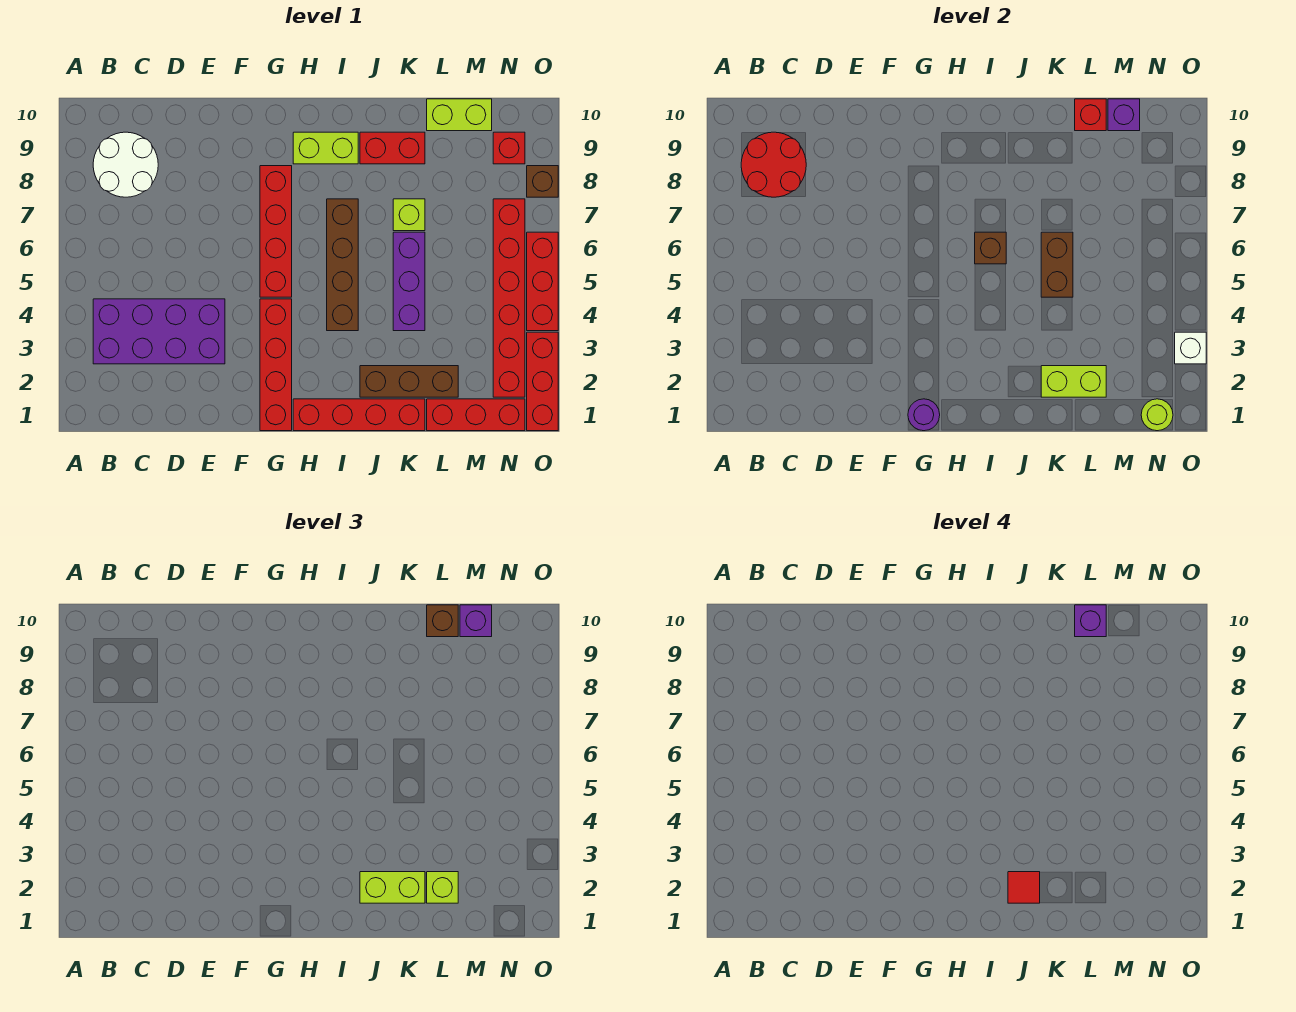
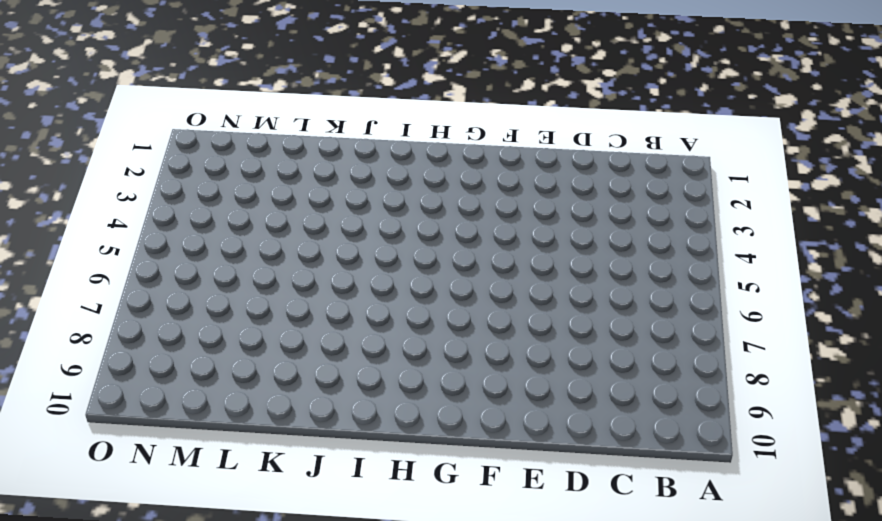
none -> purple brick B3:E4 level 1
none -> white round brick B8:C9 level 1
none -> red brick G1:G4 level 1
none -> red brick G5:G8 level 1

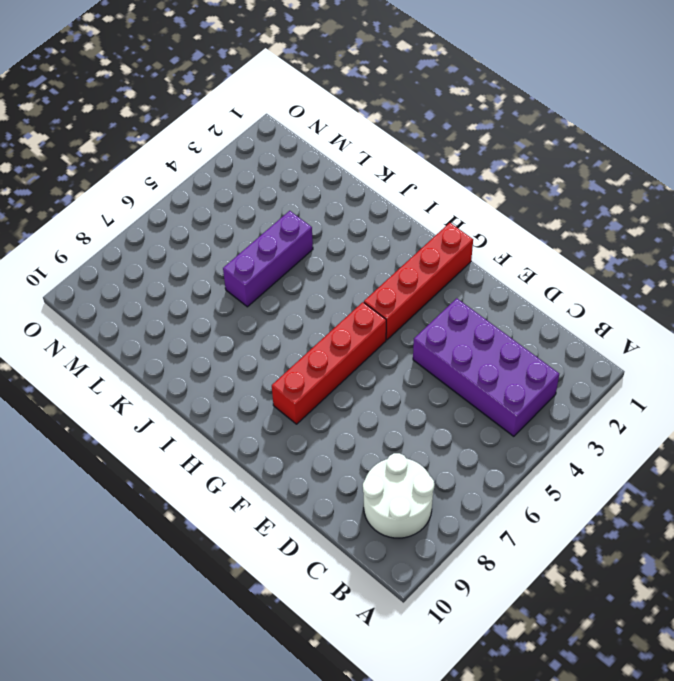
none -> red brick H1:K1 level 1
none -> lime brick H9:I9 level 1
none -> brown brick I4:I7 level 1
none -> brown brick J2:L2 level 1

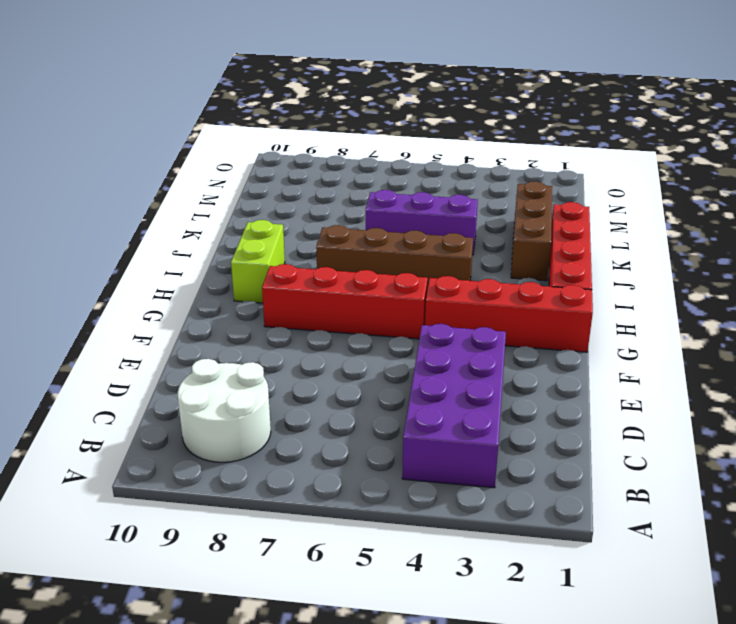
none -> red brick J9:K9 level 1
none -> lime brick K7 level 1
none -> red brick L1:N1 level 1
none -> lime brick L10:M10 level 1

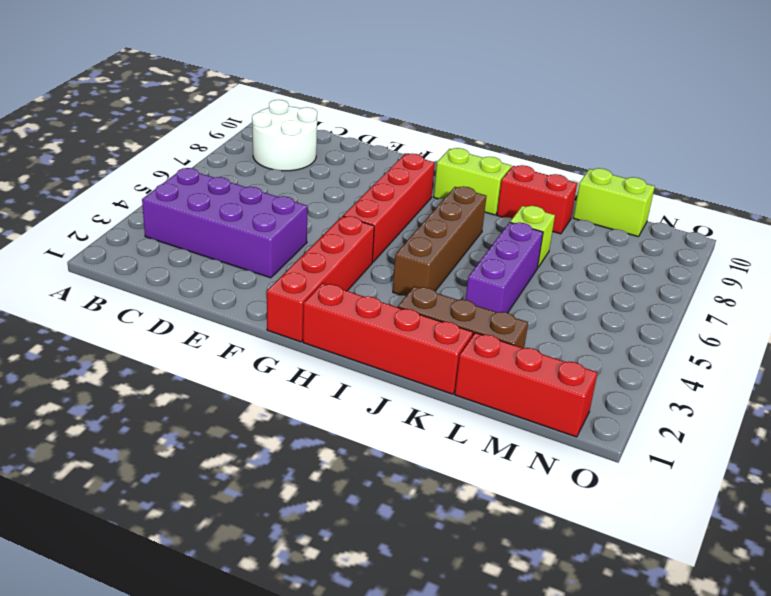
none -> red brick N2:N7 level 1
none -> red brick N9 level 1
none -> red brick O1:O3 level 1
none -> red brick O4:O6 level 1

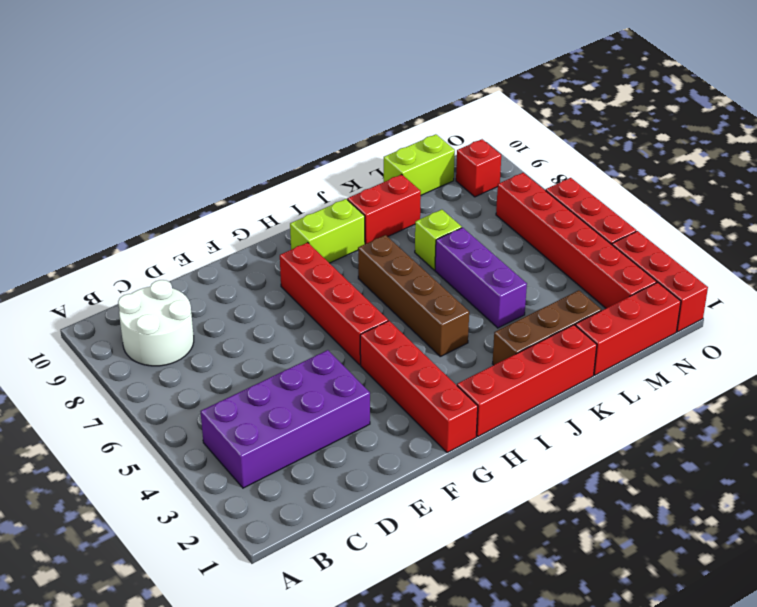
none -> brown brick O8 level 1
none -> red round brick B8:C9 level 2
none -> purple round brick G1 level 2
none -> brown brick I6 level 2

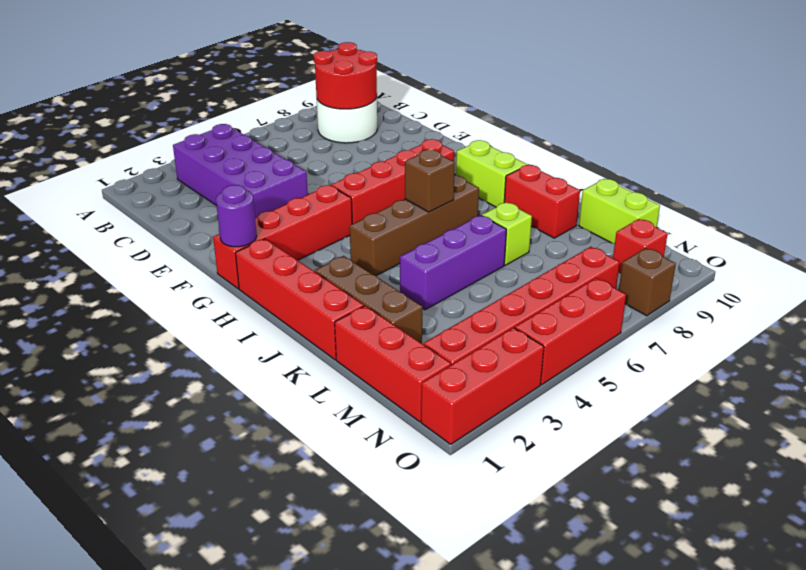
none -> lime brick K2:L2 level 2
none -> brown brick K5:K6 level 2
none -> red brick L10 level 2
none -> purple brick M10 level 2

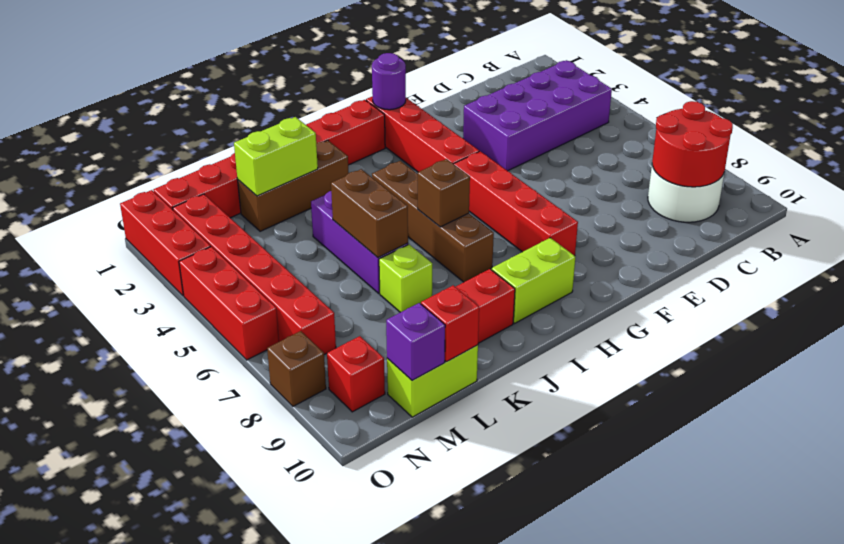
none -> lime round brick N1 level 2
none -> white brick O3 level 2
none -> lime brick J2:K2 level 3
none -> lime brick L2 level 3

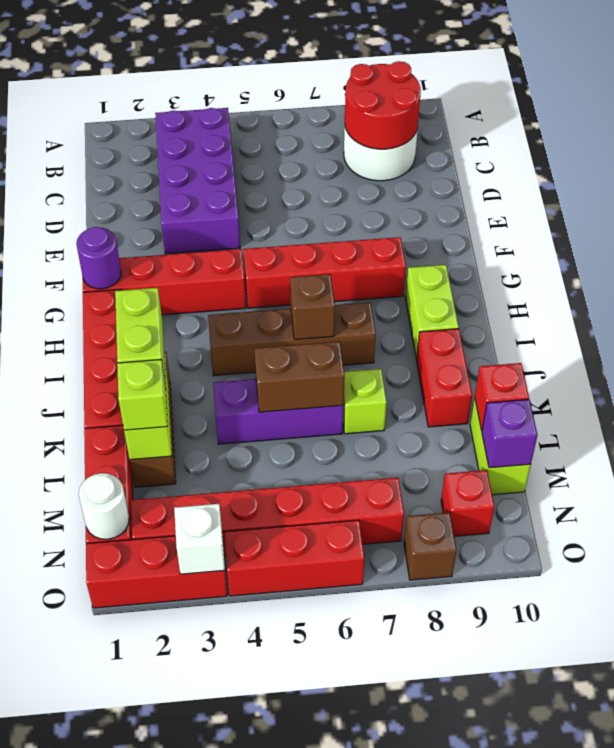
white round brick N1 level 2 -> lime round brick N1 level 2
none -> brown brick L10 level 3
none -> purple brick M10 level 3
none -> red tile J2 level 4
none -> purple brick L10 level 4

